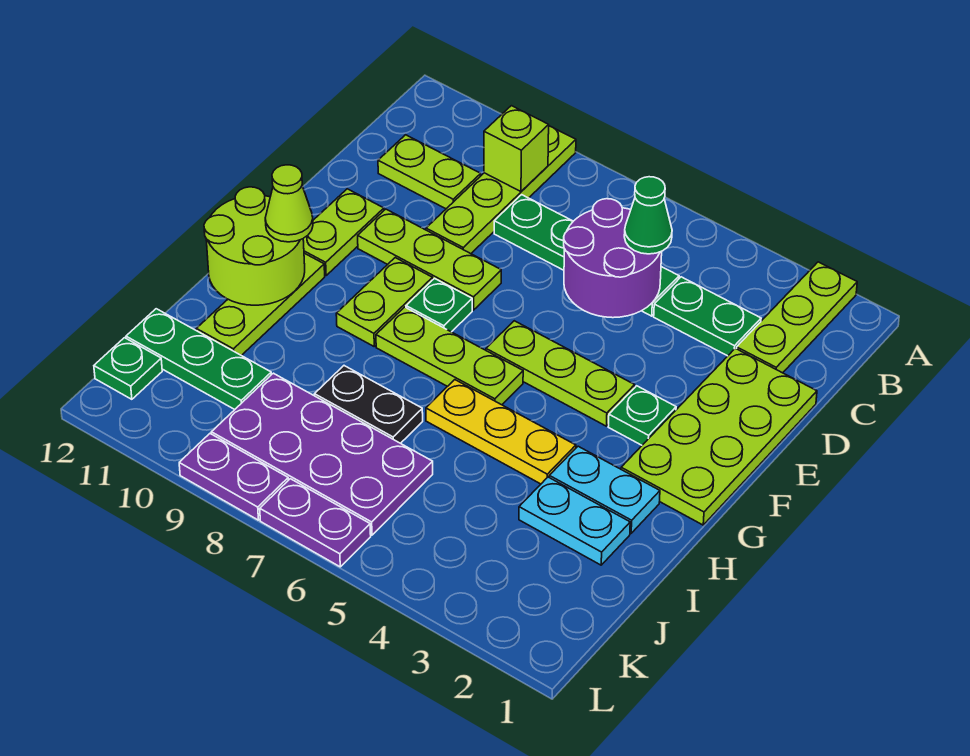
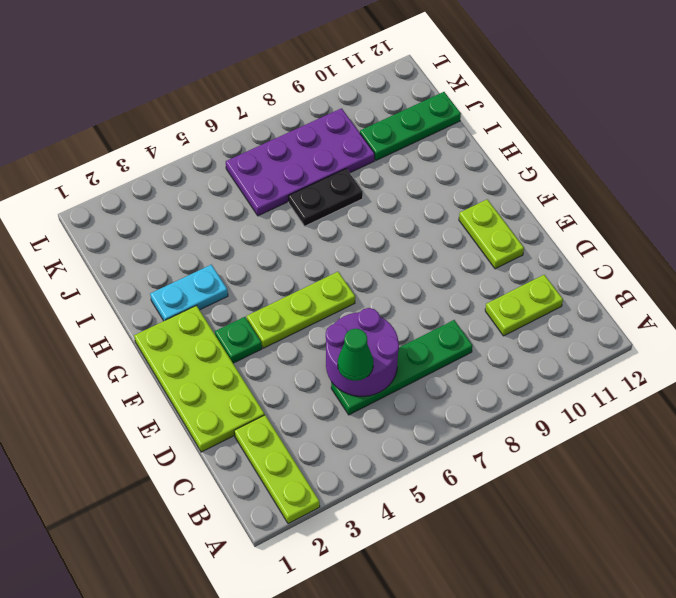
none -> lime plate A9:D9 level 1
none -> green plate C3:C4 level 1
none -> lime plate E8:E10 level 1

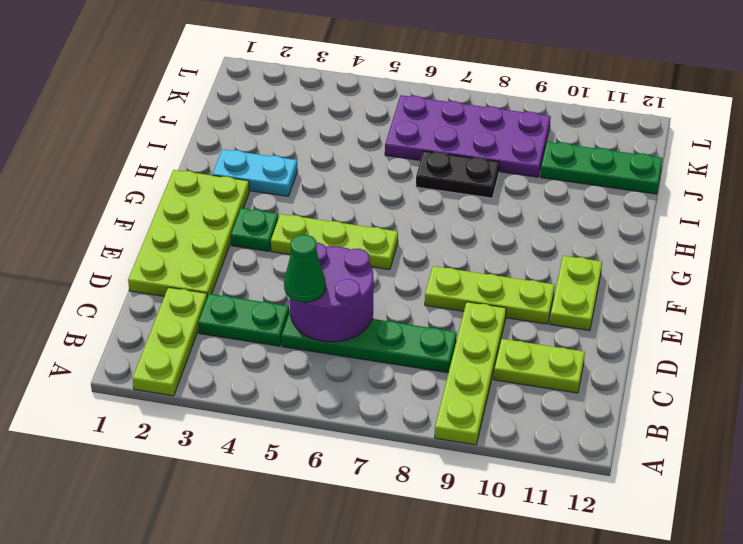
none -> green plate F8 level 1
none -> lime plate F9:G9 level 1
none -> lime plate G6:G8 level 1

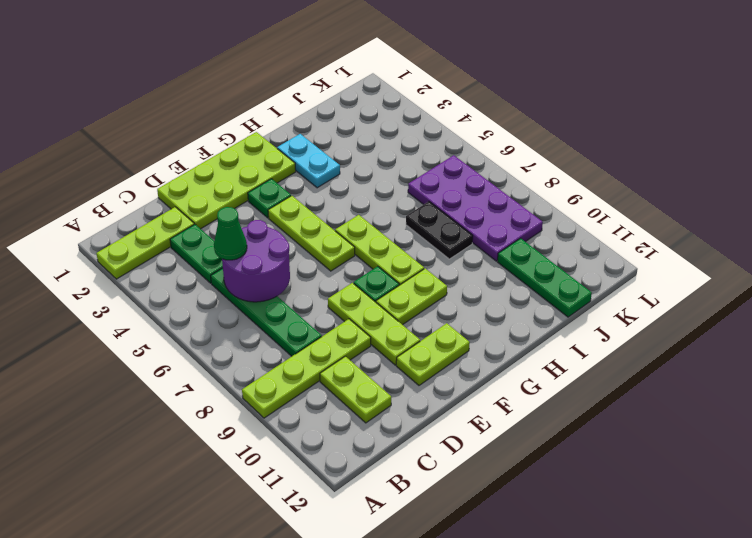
none -> lime plate G11:I11 level 1
none -> yellow plate H4:H6 level 1
none -> cyan plate I2:I3 level 1

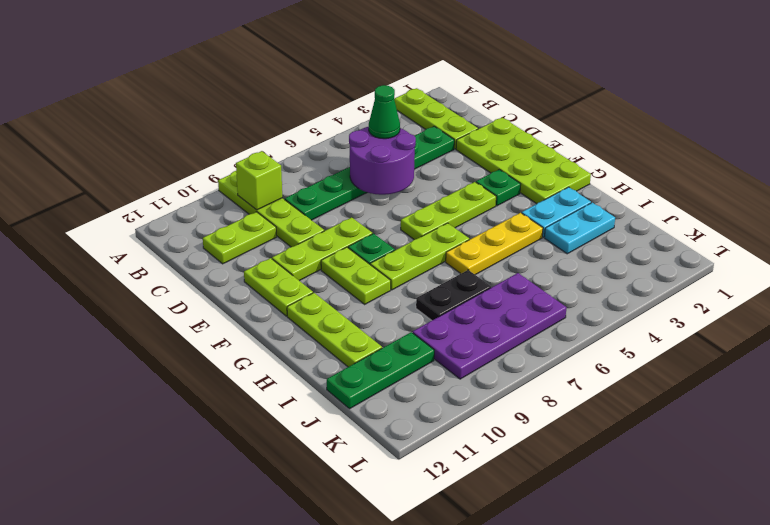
none -> green plate K12 level 1
none -> purple plate L6:L7 level 1
none -> purple plate L8:L9 level 1

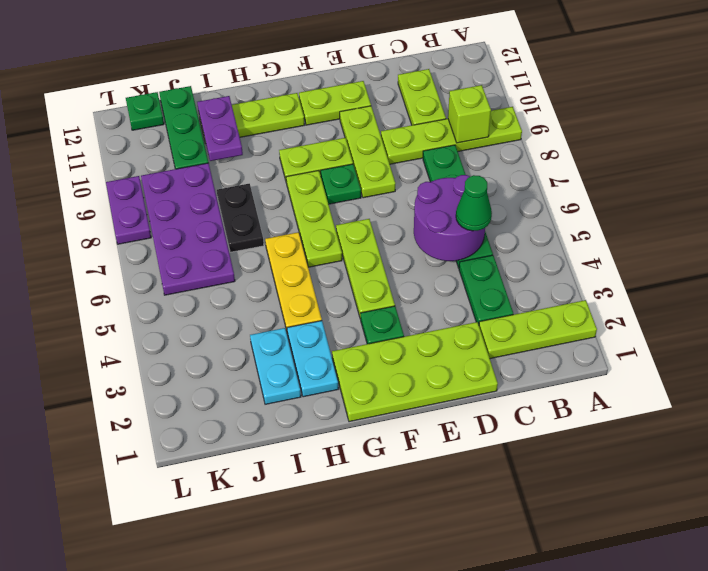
purple plate I10:I11 level 2 -> purple plate L6:L7 level 1
none -> lime round brick G11:H12 level 2
none -> lime cone G11 level 3

